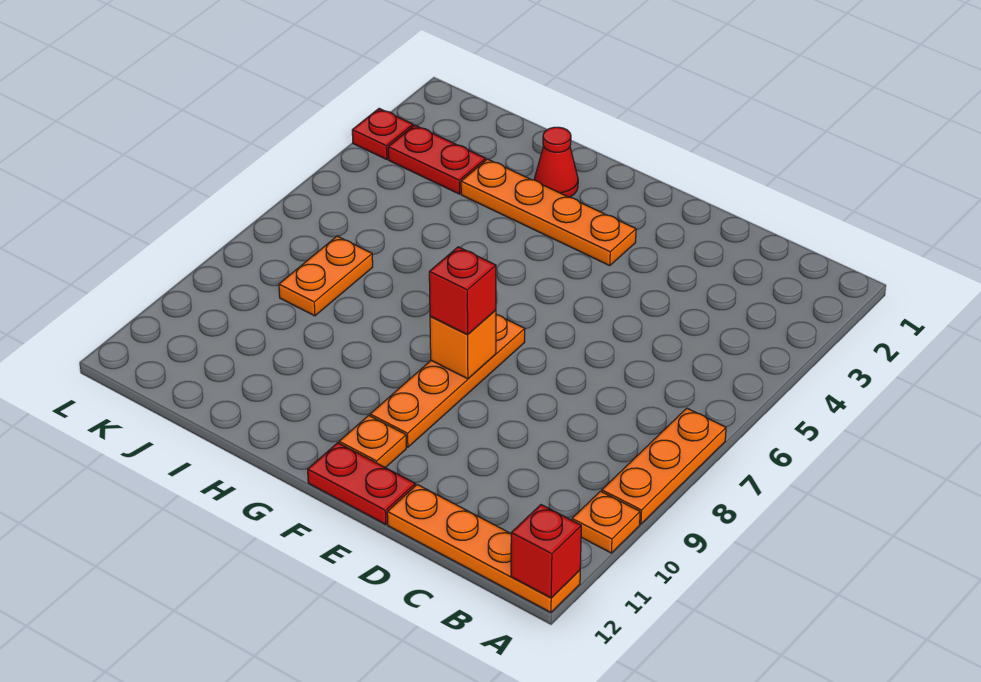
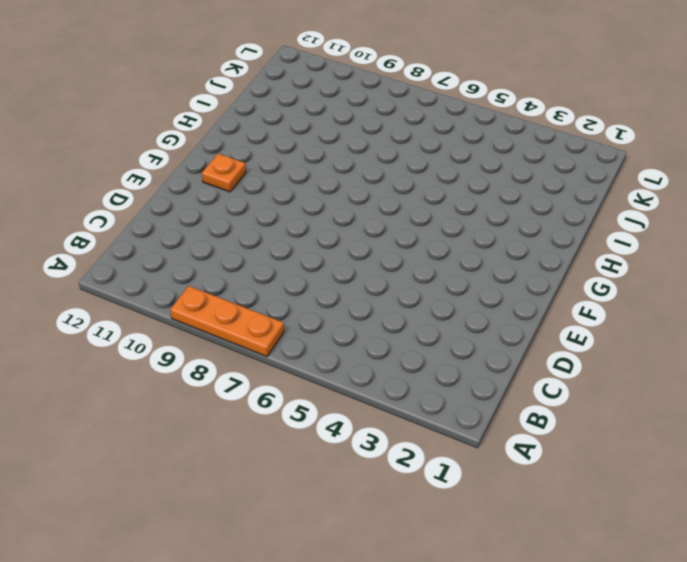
none -> orange plate A10 level 1
none -> orange plate A12:D12 level 1
none -> red plate E12:F12 level 1

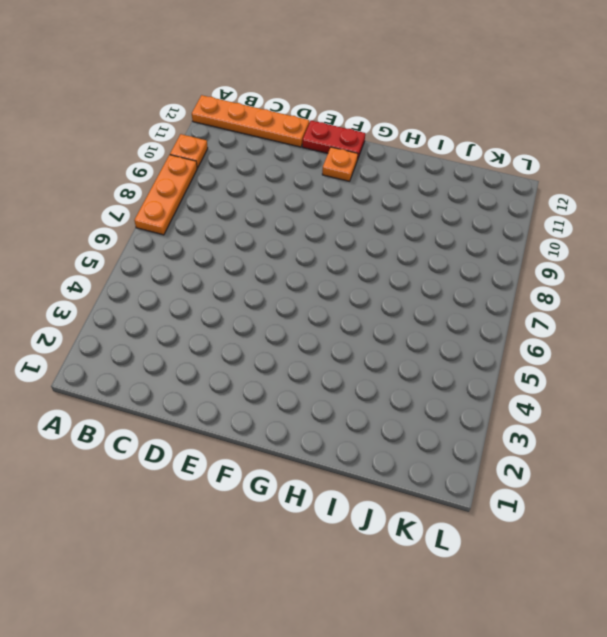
none -> orange plate F3:I3 level 1
none -> orange plate F7:F10 level 1
none -> red cone H2 level 1

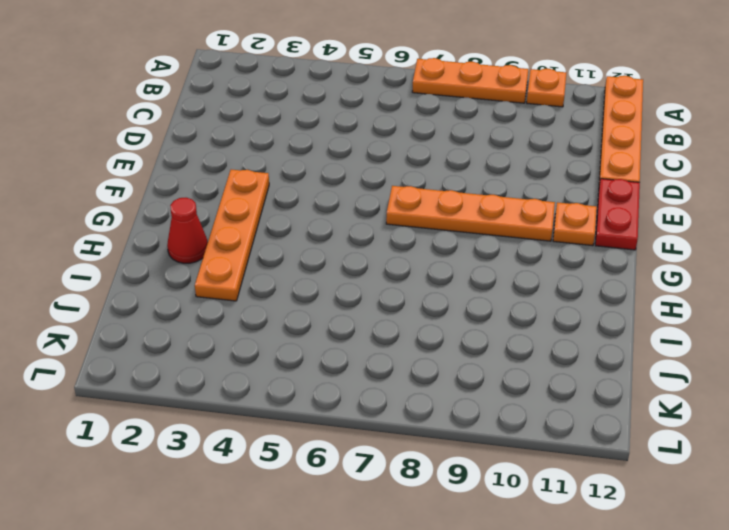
none -> red plate J3:K3 level 1
none -> orange plate J7:J8 level 1
none -> red plate L3 level 1

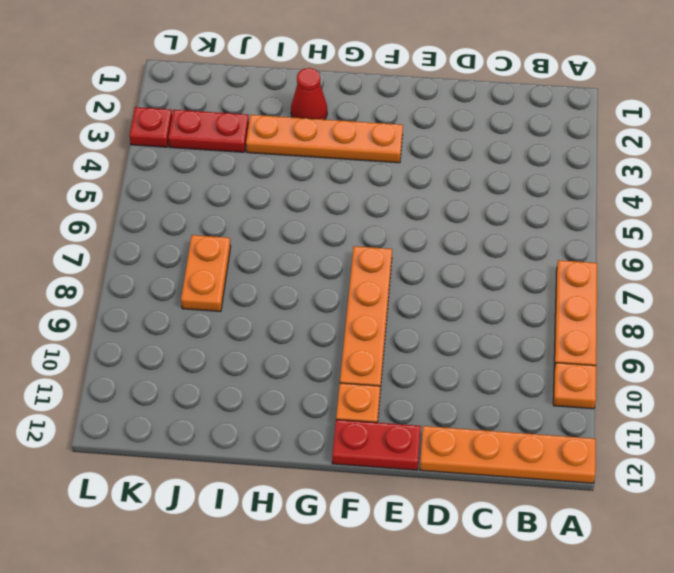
none -> red brick A12 level 2
none -> orange brick F8 level 2
none -> red brick F8 level 3

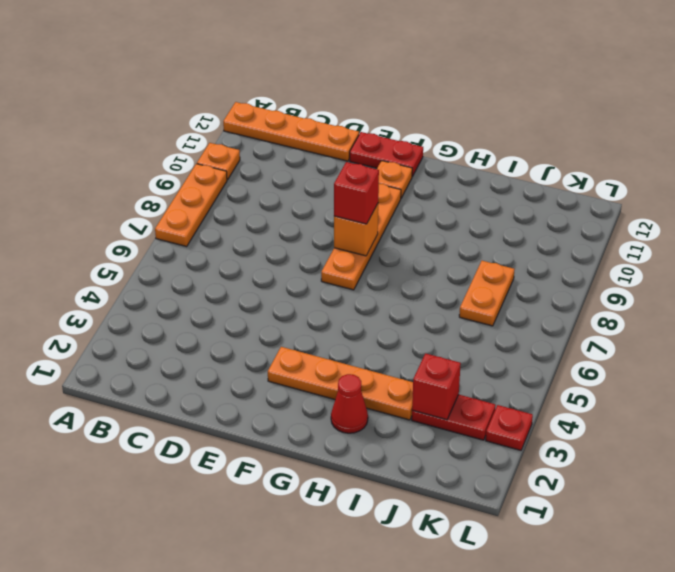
red brick J3 level 2 -> red brick A12 level 2

